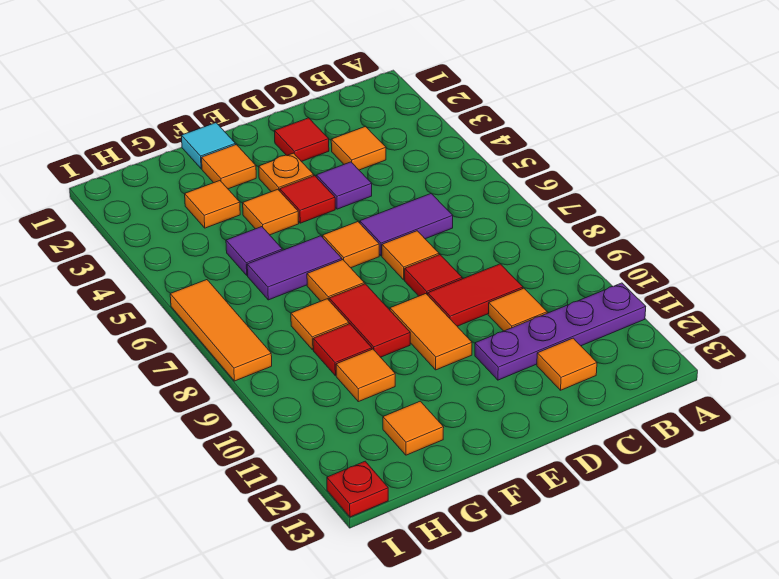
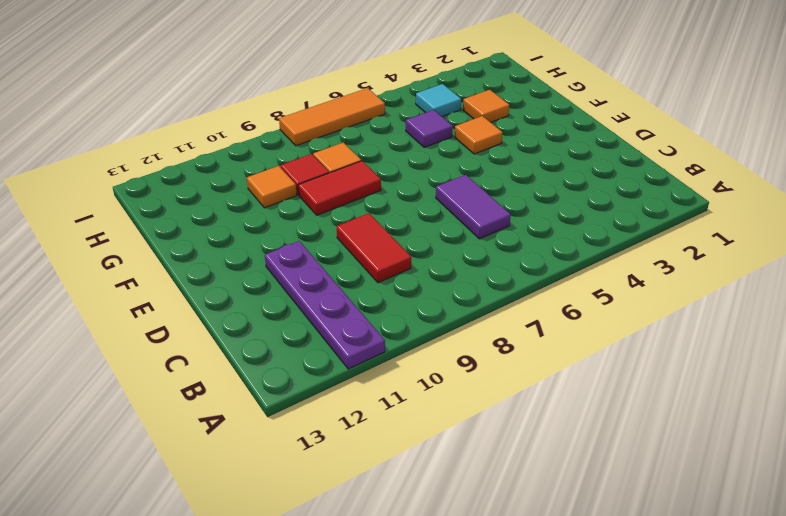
cyan tile H4 level 1 -> cyan tile F1 level 1
none -> orange tile C3 level 1
none -> orange tile C10 level 1
none -> orange tile C12 level 1

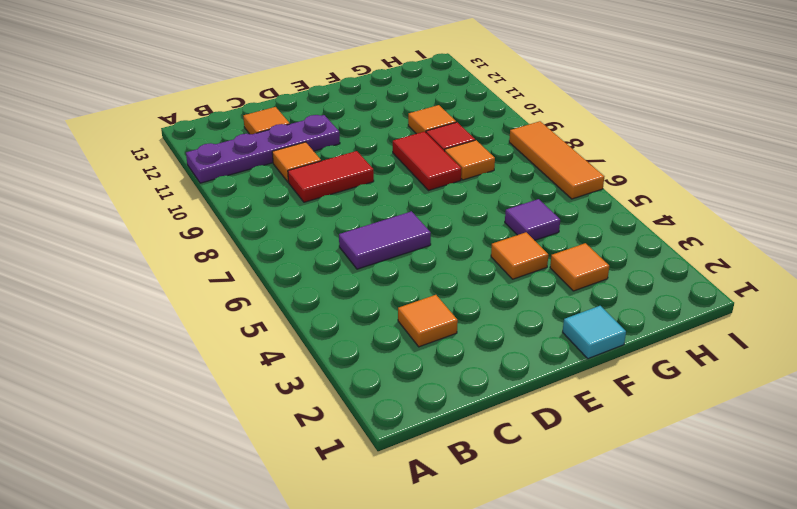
none -> red tile D2 level 1
none -> purple tile D4 level 1
none -> orange tile D7 level 1

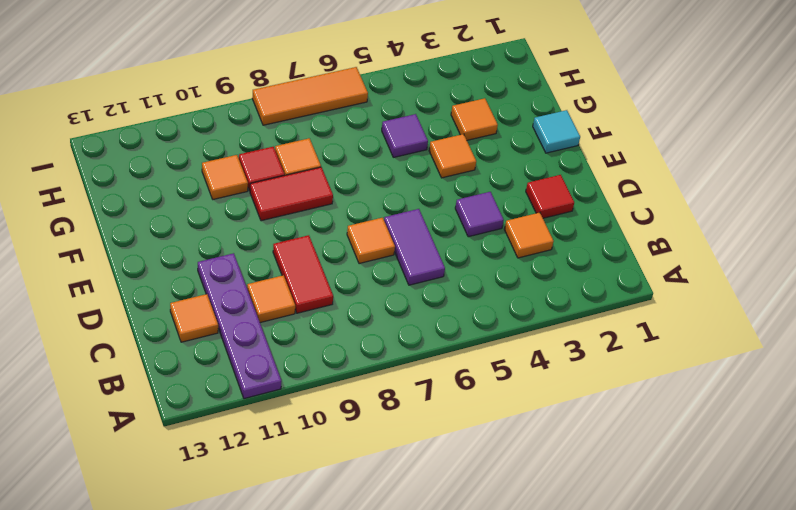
none -> red tile D8 level 1
none -> orange plate E3 level 1
none -> red tile E4 level 1

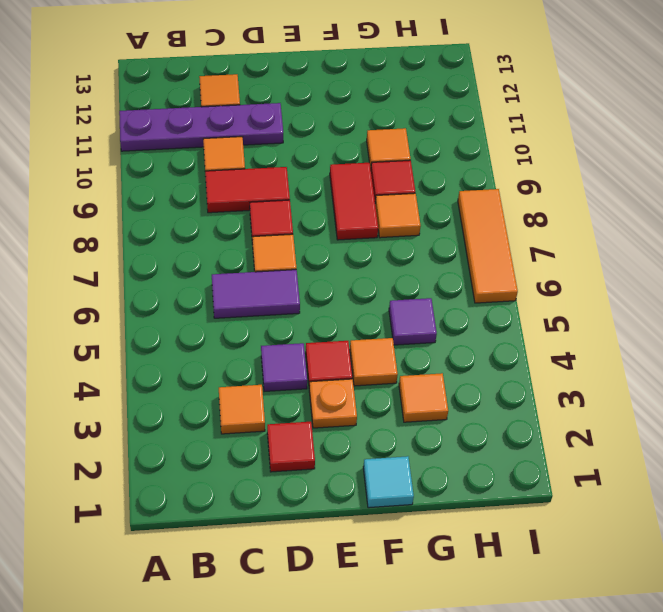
none -> orange tile E6 level 1
none -> orange tile E9:E10 level 1
none -> orange tile F2 level 1

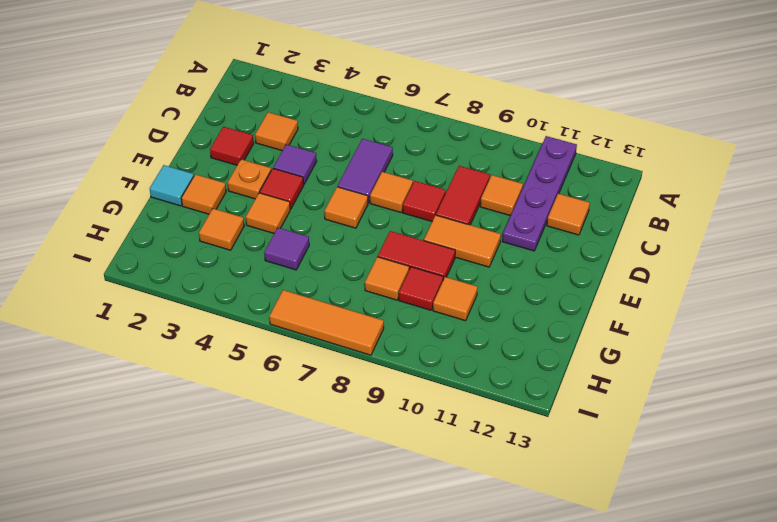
none -> purple tile F6:G6 level 1
none -> orange tile F7 level 1
none -> orange tile G12 level 1

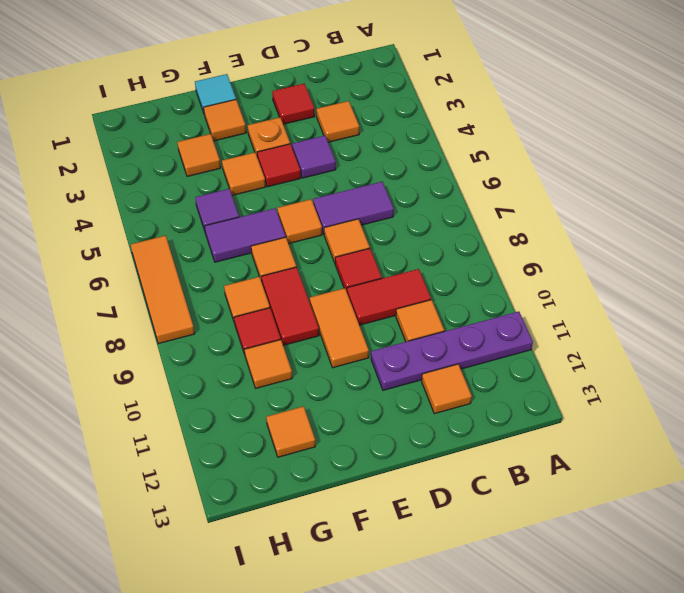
none -> red plate I13 level 1

